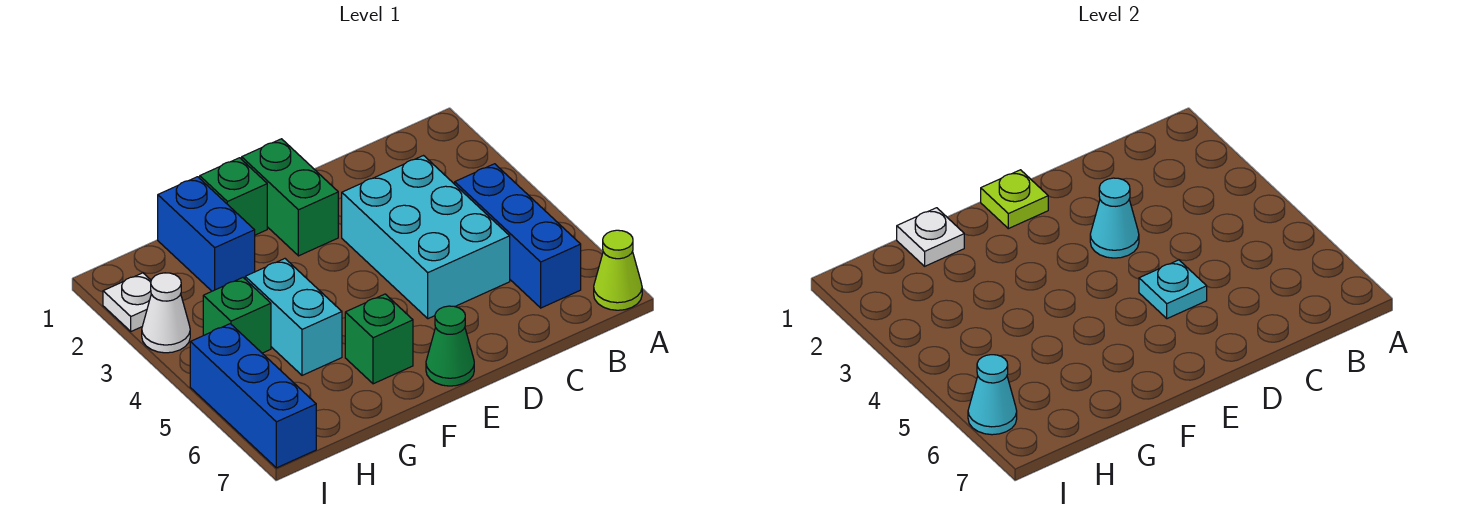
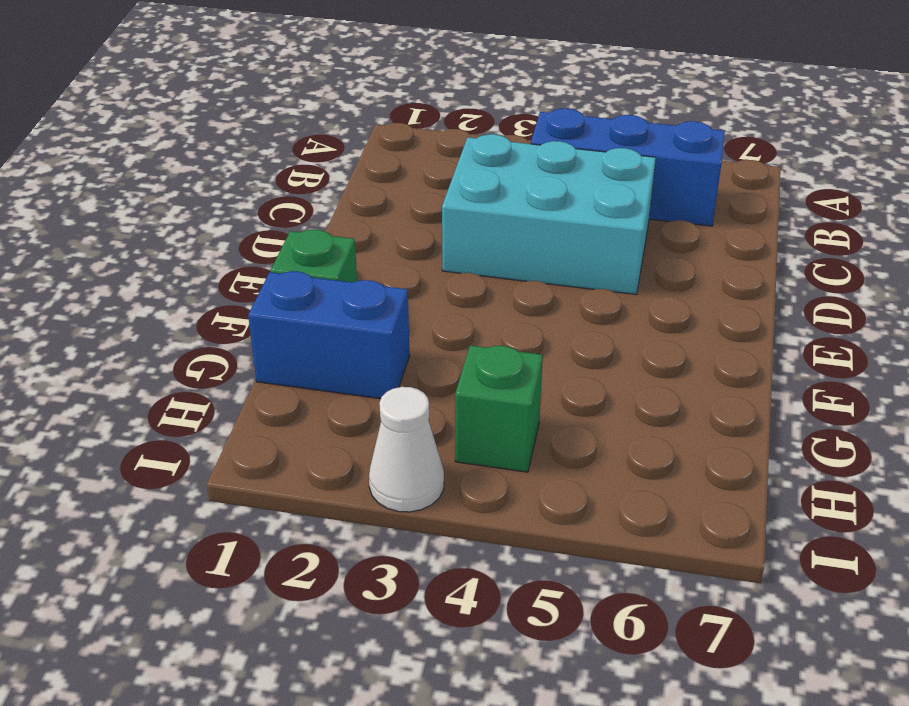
none -> lime cone A7 level 1
none -> green brick E1:E2 level 1
none -> green cone E7 level 1

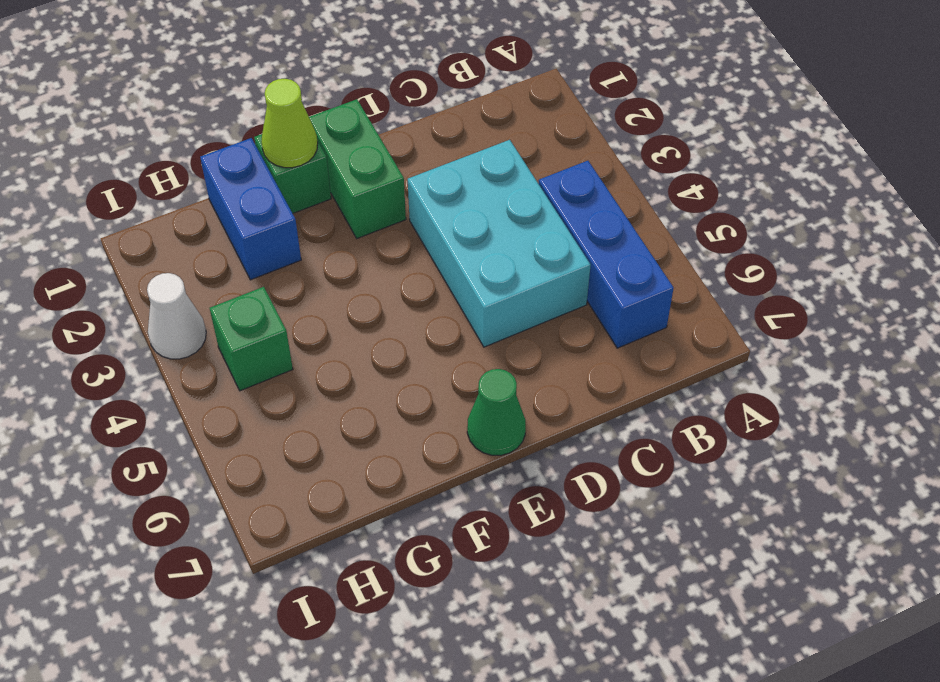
lime cone F1 level 2 -> lime cone A7 level 1
none -> green brick F6 level 1
none -> cyan brick G4:G5 level 1
none -> white plate I2 level 1

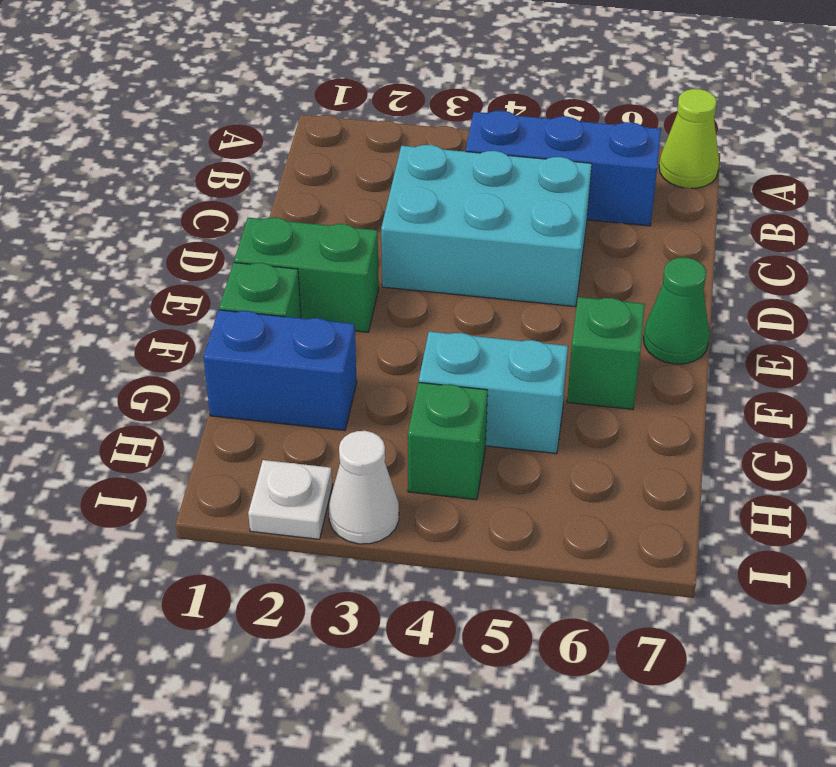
none -> blue brick I5:I7 level 1
none -> cyan cone D3 level 2
none -> cyan plate D5 level 2

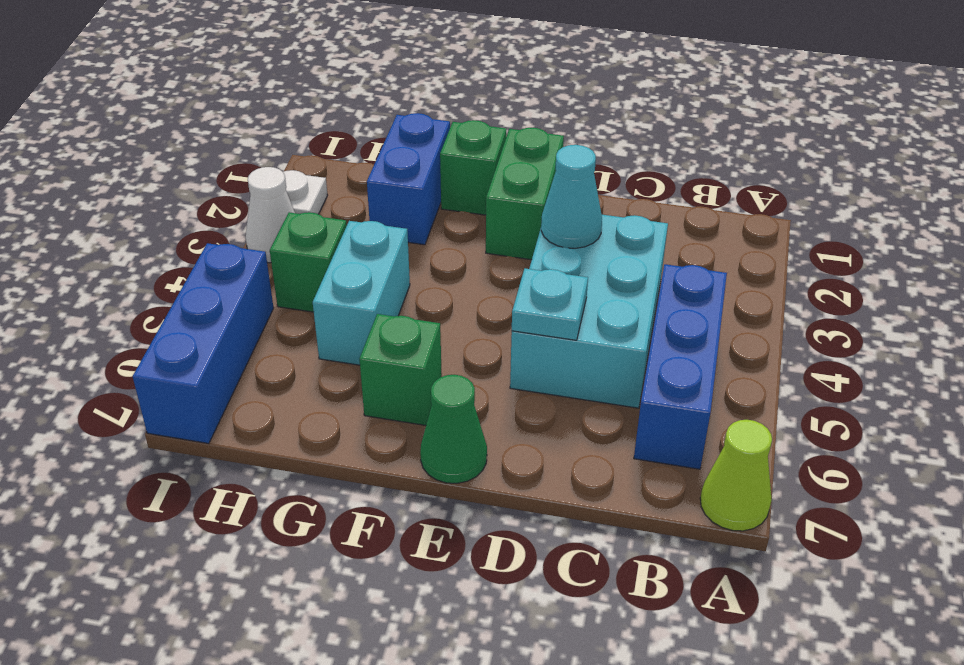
none -> lime plate E1 level 2
none -> white plate G1 level 2
none -> cyan cone I6 level 2

